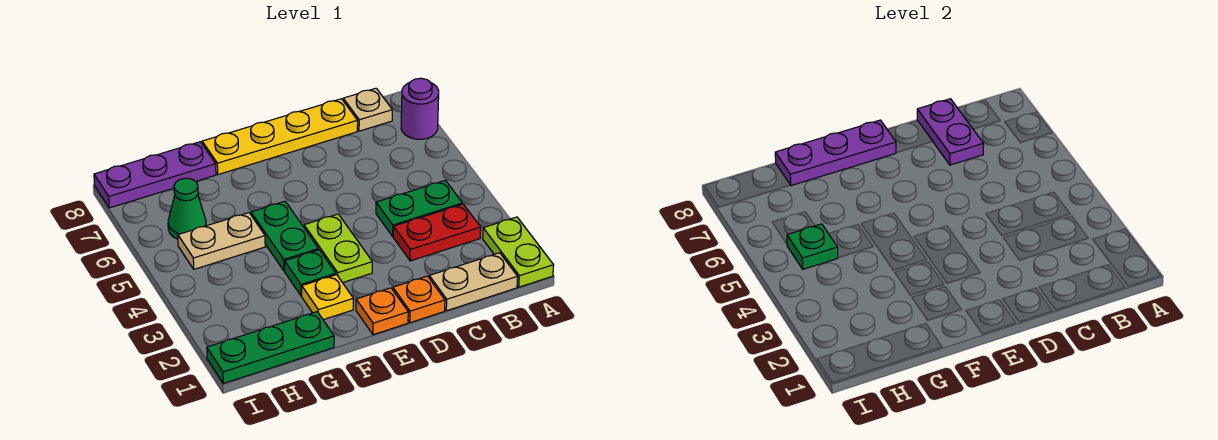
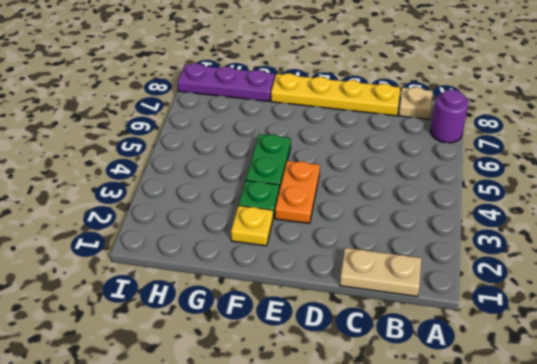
orange plate E3:E4 level 1 -> lime plate E3:E4 level 1
none -> lime plate A1:A2 level 1
none -> red plate B3:C3 level 1
none -> green plate B4:C4 level 1

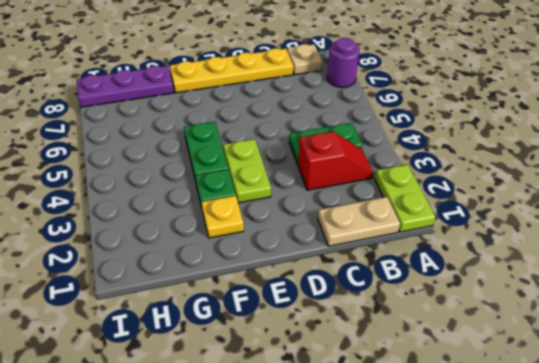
red slope B3:C3 level 1 top C -> red plate B3:C3 level 1
none -> orange plate D1 level 1
none -> orange plate E1 level 1
none -> green plate G1:I1 level 1

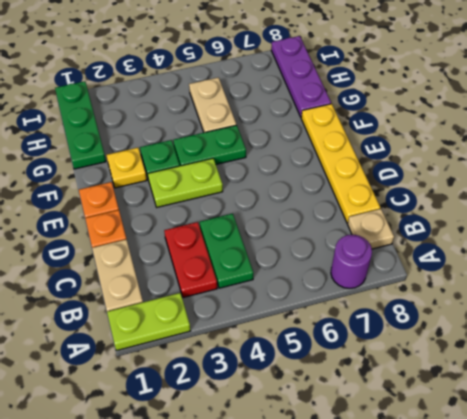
none -> green cone H6 level 1
none -> purple plate C7:C8 level 2
none -> purple plate E8:G8 level 2

